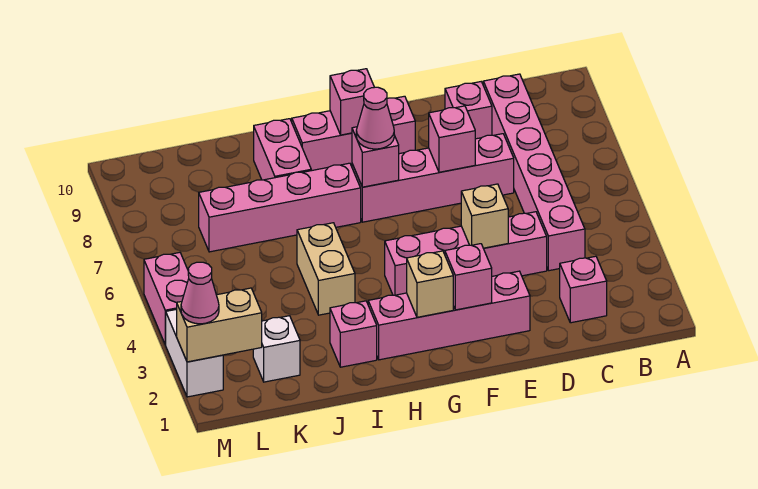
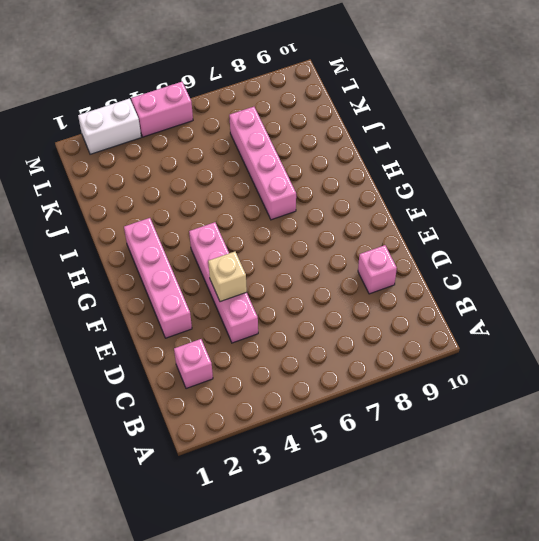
none -> pink brick C4:C9 level 1
none -> pink brick D7:G7 level 1
none -> pink brick F9:H9 level 1

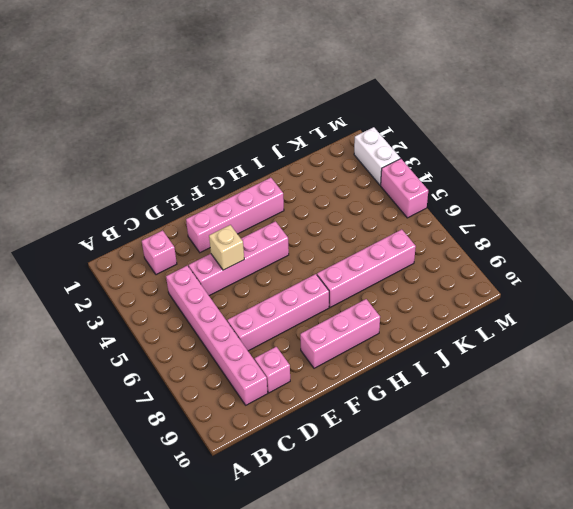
none -> pink brick I2 level 1
none -> tan brick I4:I5 level 1
none -> pink brick I8:I9 level 1

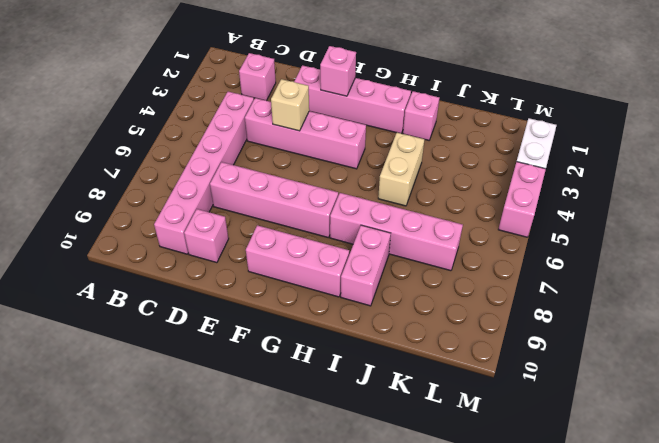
none -> white brick K2 level 1
none -> pink brick E7 level 2
none -> tan brick G2 level 2

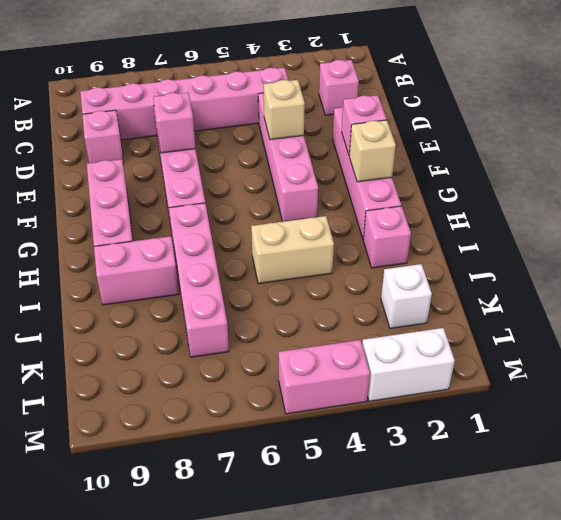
none -> pink brick G7 level 2
none -> pink brick G9 level 2
none -> tan brick L2:M2 level 2

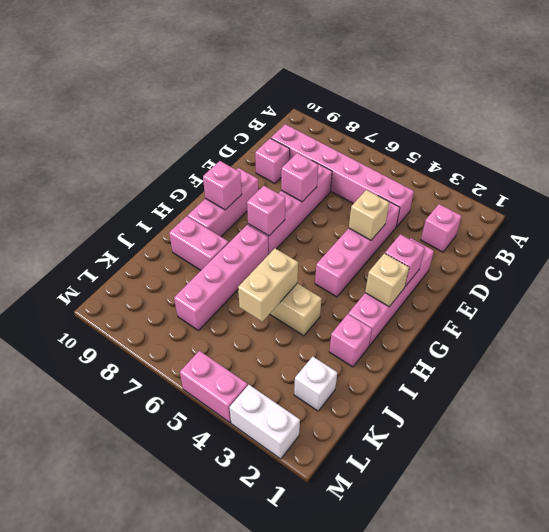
tan brick I5:J5 level 2 -> tan brick L2:M2 level 2
none -> pink cone G7 level 3
none -> pink cone M2 level 3

